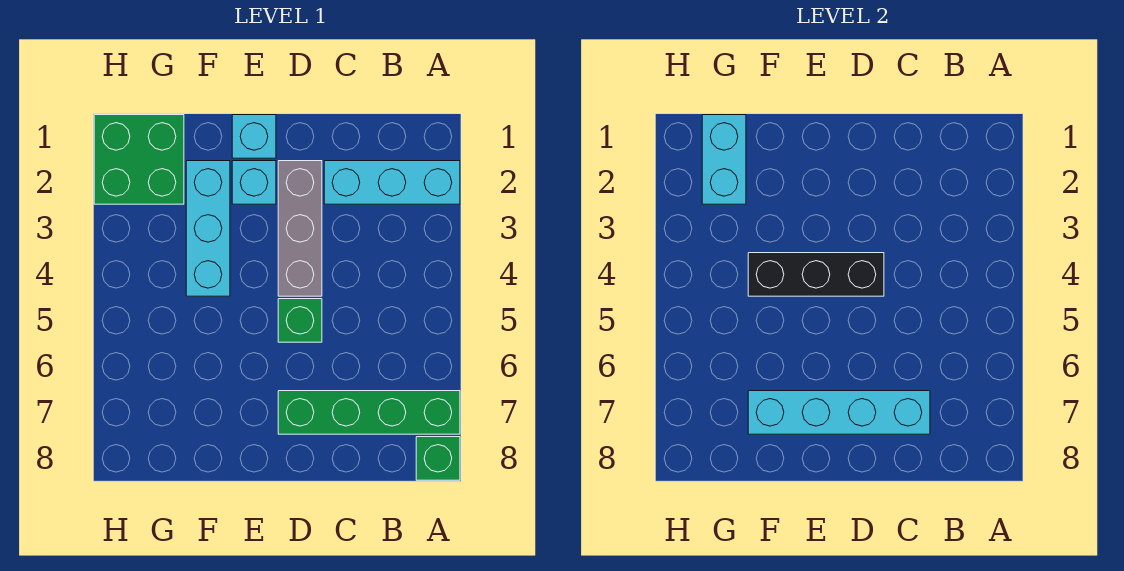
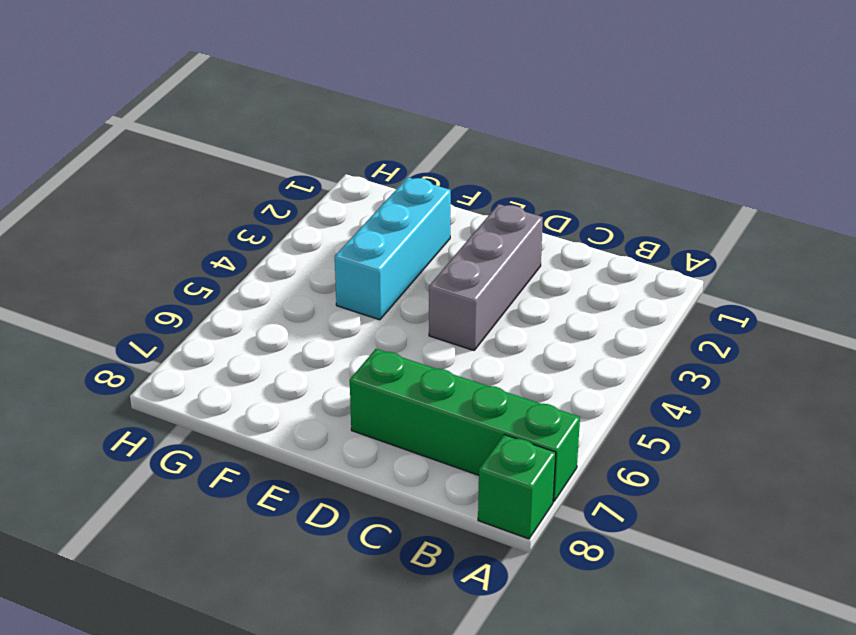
none -> cyan brick A2:C2 level 1
none -> green brick D5 level 1
none -> cyan brick E1 level 1

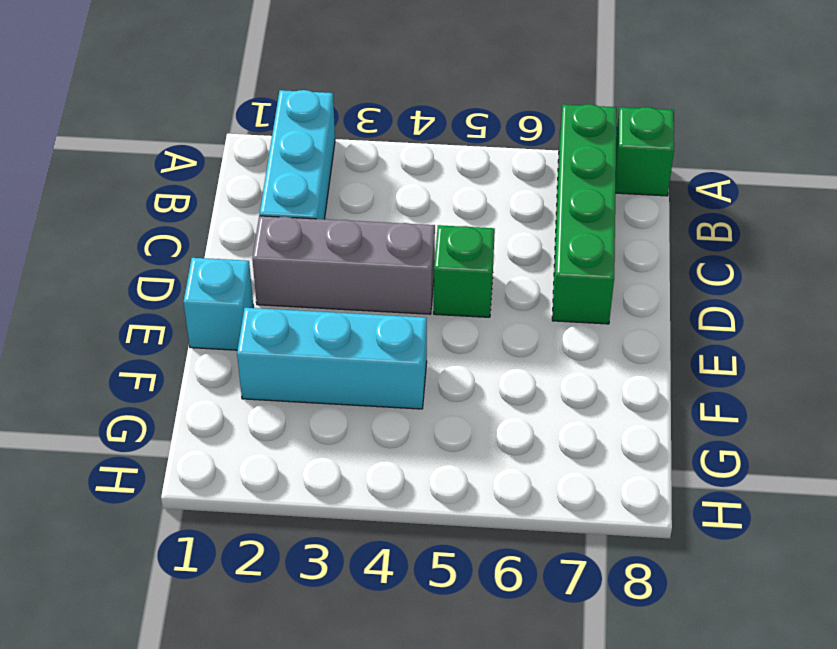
none -> cyan brick E2 level 1
none -> green brick G1:H2 level 1
none -> cyan brick C7:F7 level 2

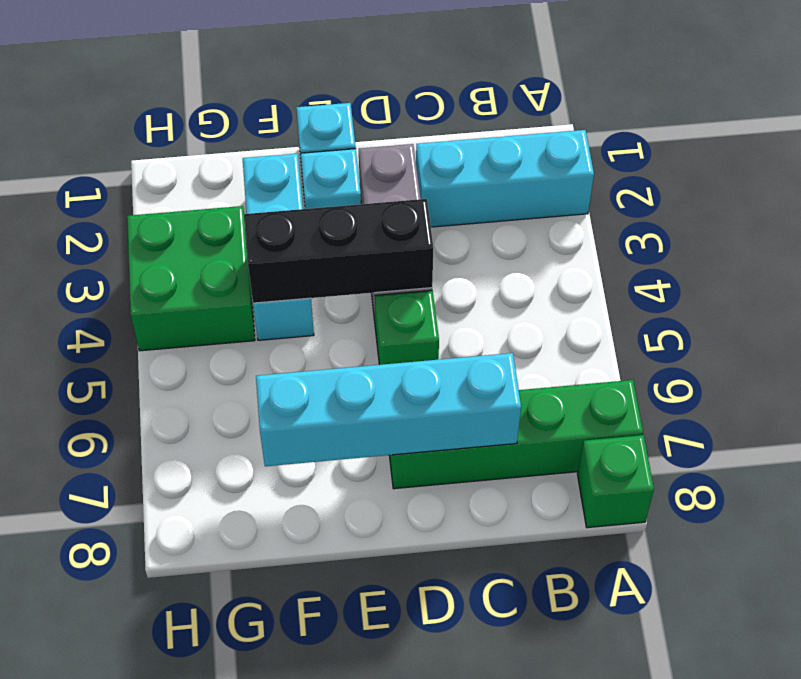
green brick G3:H4 level 1 -> green brick G1:H2 level 1
none -> cyan brick G1:G2 level 2

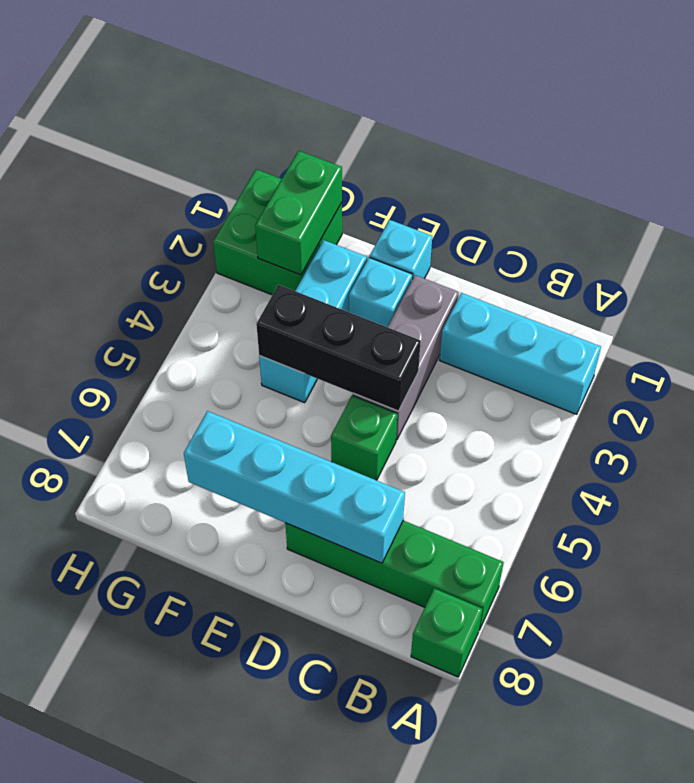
green brick G1:G2 level 2 -> cyan brick G1:G2 level 2

